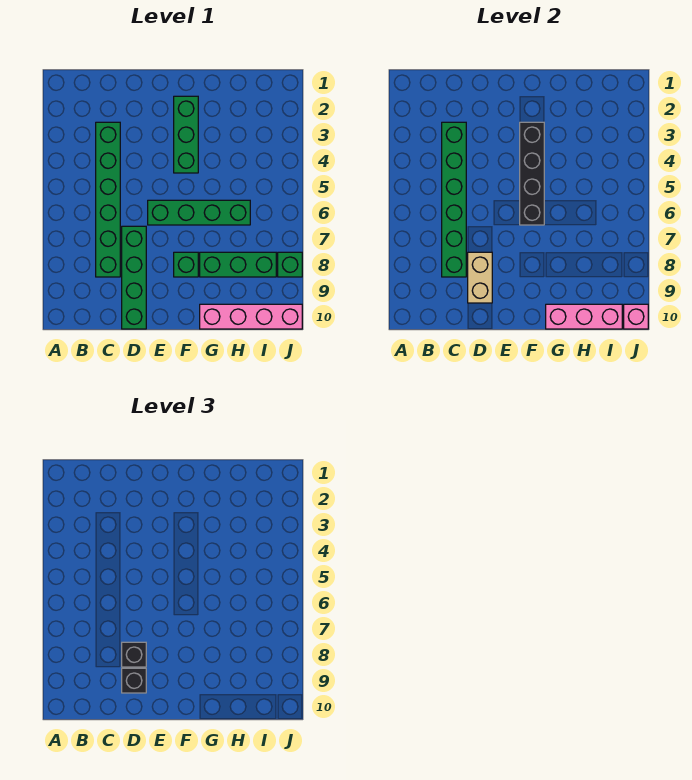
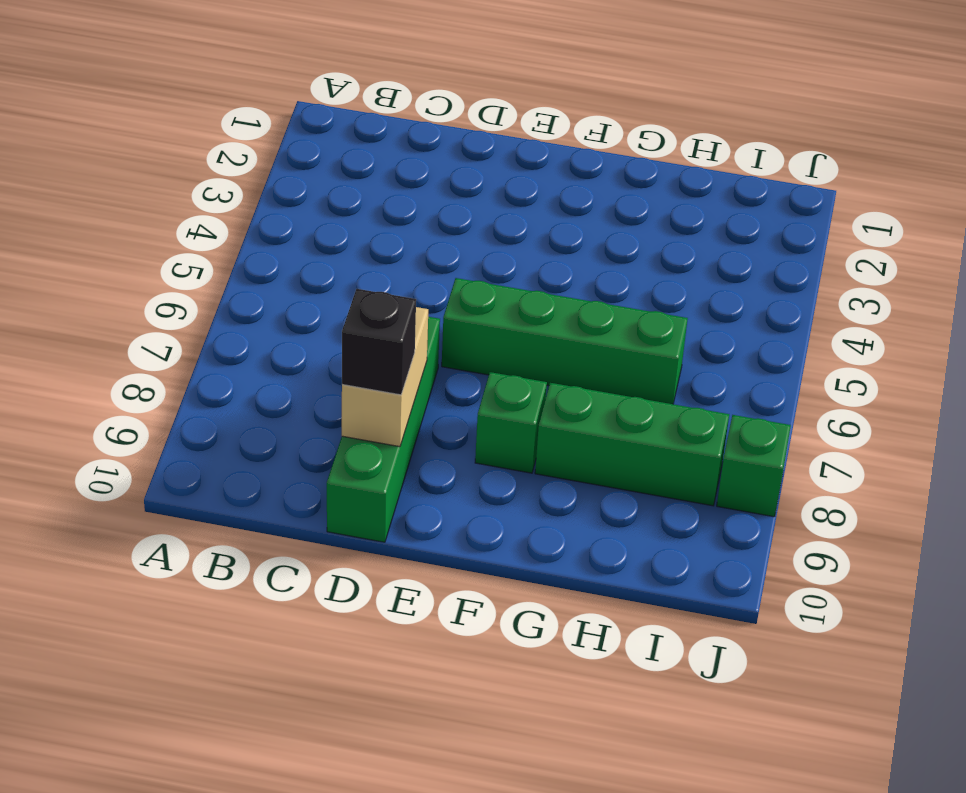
none -> green brick C3:C8 level 1
none -> green brick F2:F4 level 1
none -> pink brick G10:J10 level 1

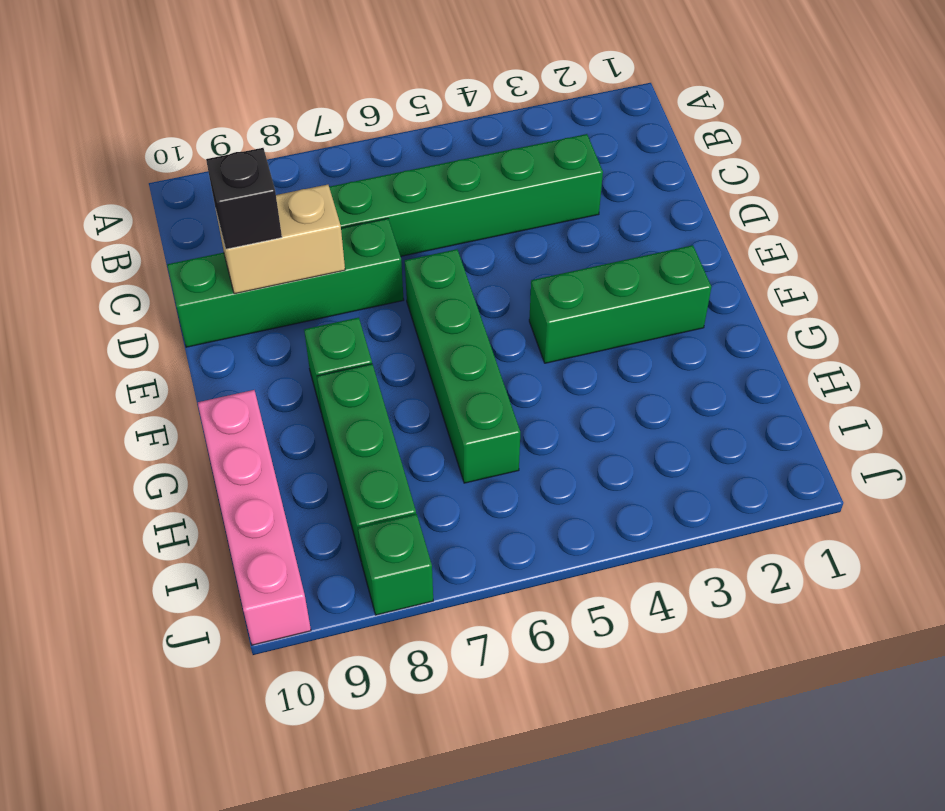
none -> green brick C3:C8 level 2
none -> black brick F3:F6 level 2
none -> pink brick G10:I10 level 2

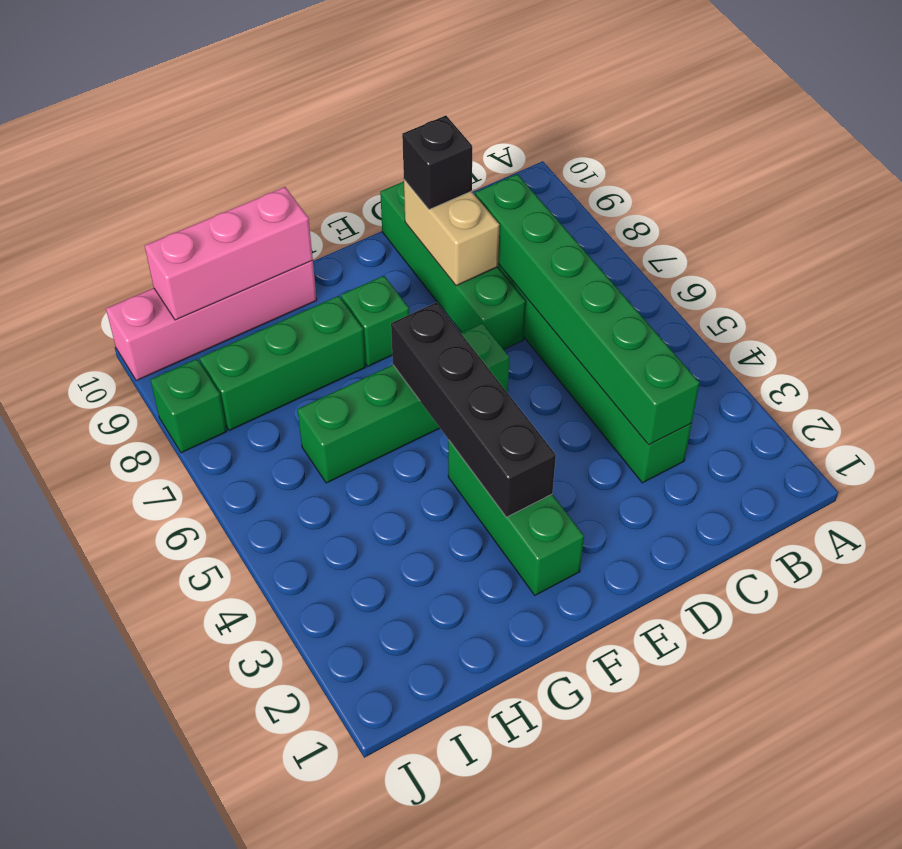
none -> pink brick J10 level 2
none -> black brick D8 level 3

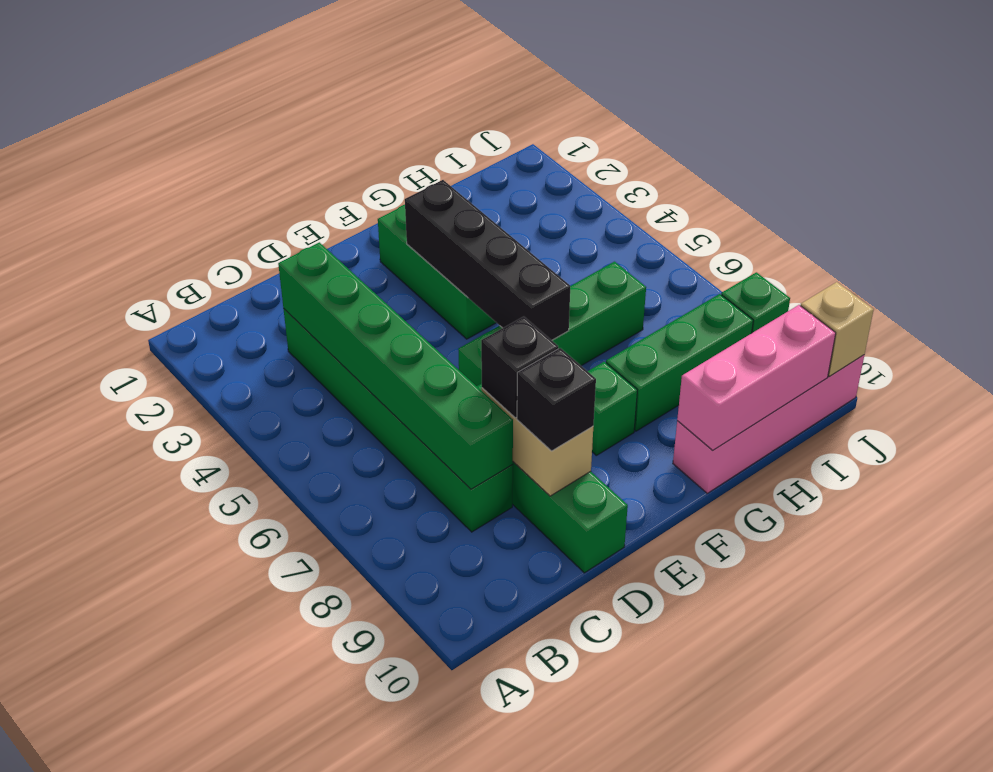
tan brick J10 level 2 -> pink brick J10 level 2

